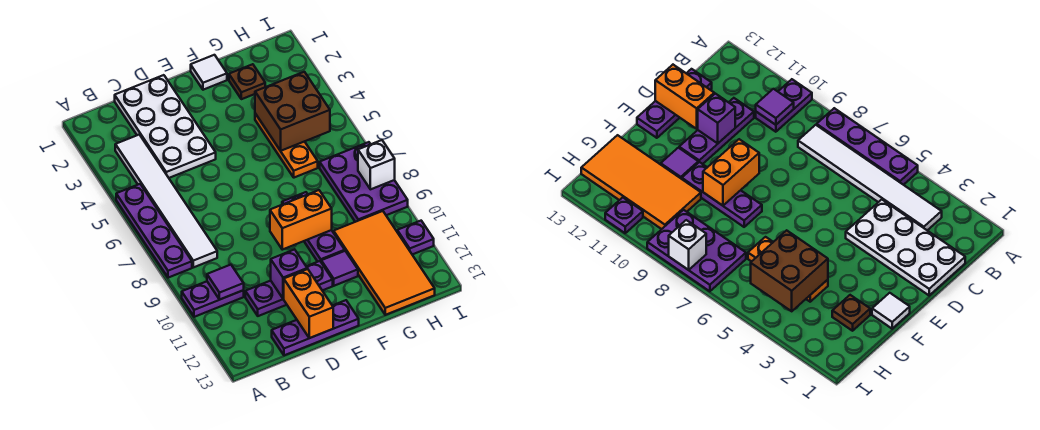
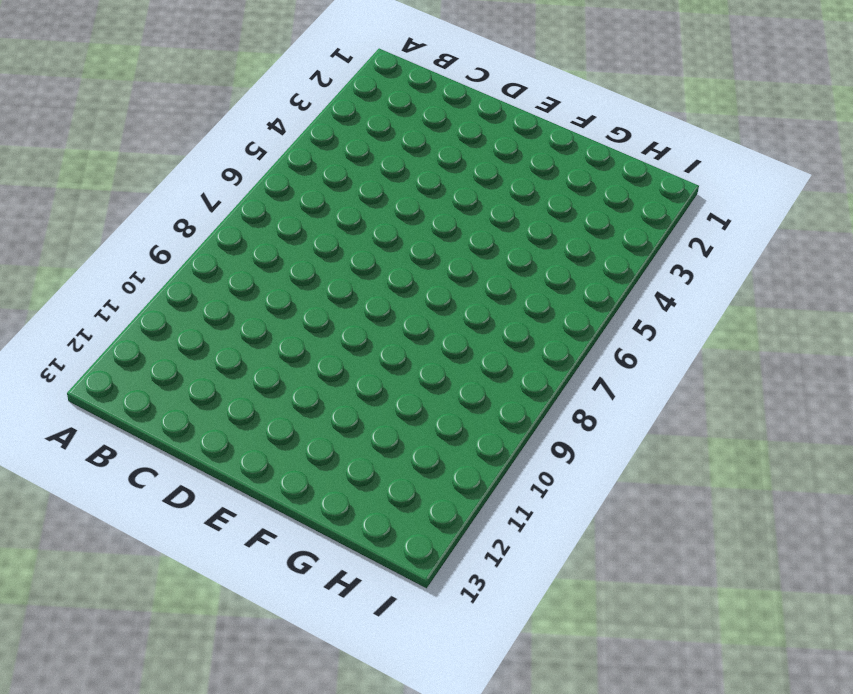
none -> purple plate A5:A8 level 1
none -> purple plate A10:B10 level 1
none -> white tile B3:B8 level 1

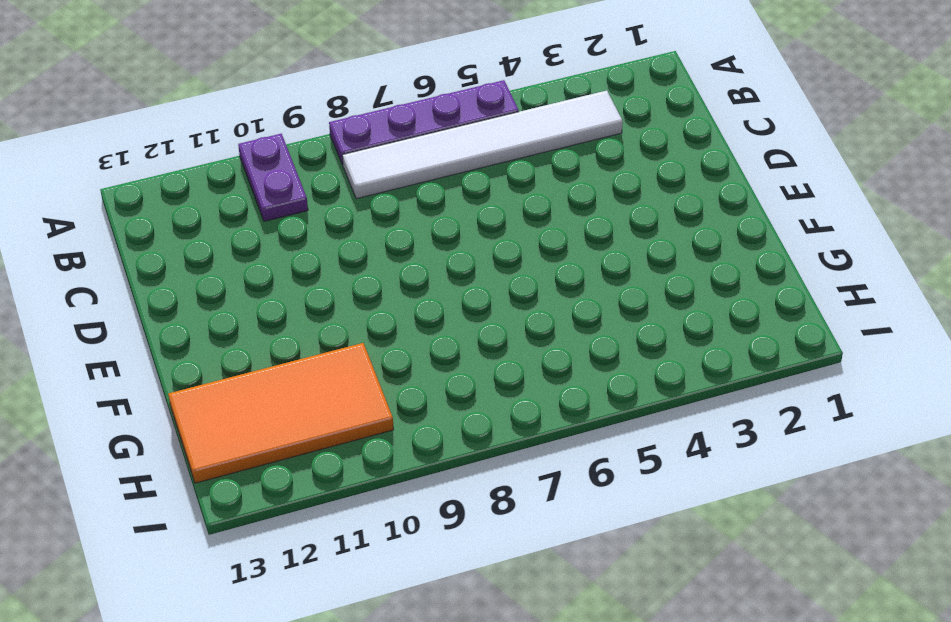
none -> white plate C1:D4 level 1
none -> purple plate C11:E11 level 1
none -> purple plate C13:E13 level 1

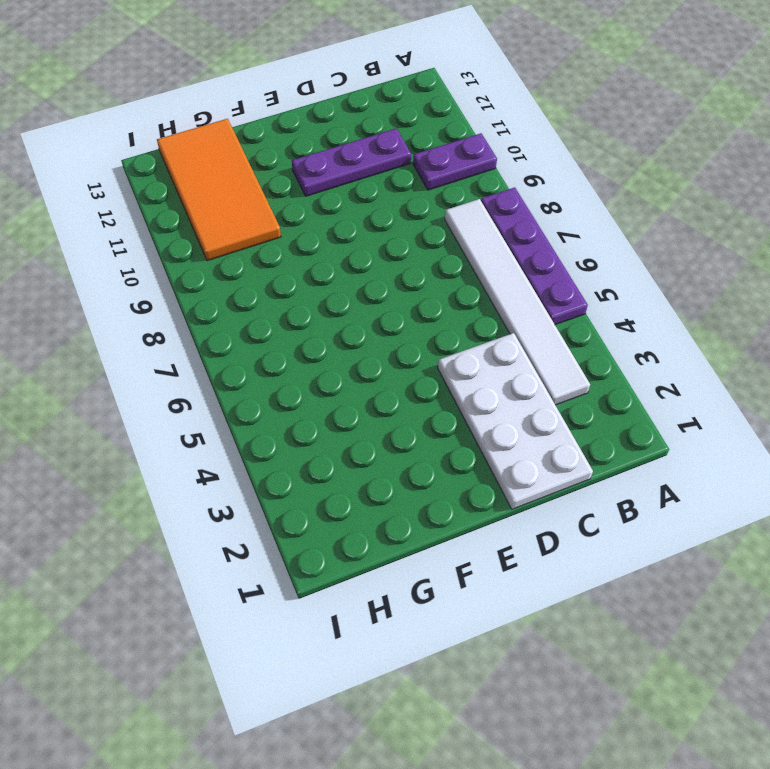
none -> purple plate C13:E13 level 1
none -> white tile F1 level 1
none -> purple plate F8:F10 level 1

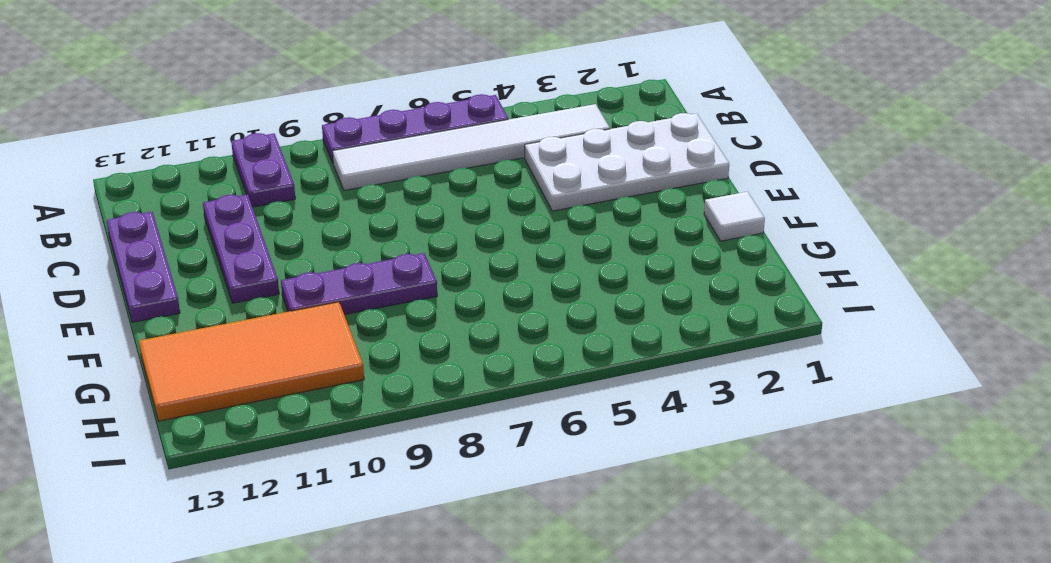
none -> purple tile F11 level 1
none -> brown plate G2 level 1
none -> orange plate G4:G6 level 1

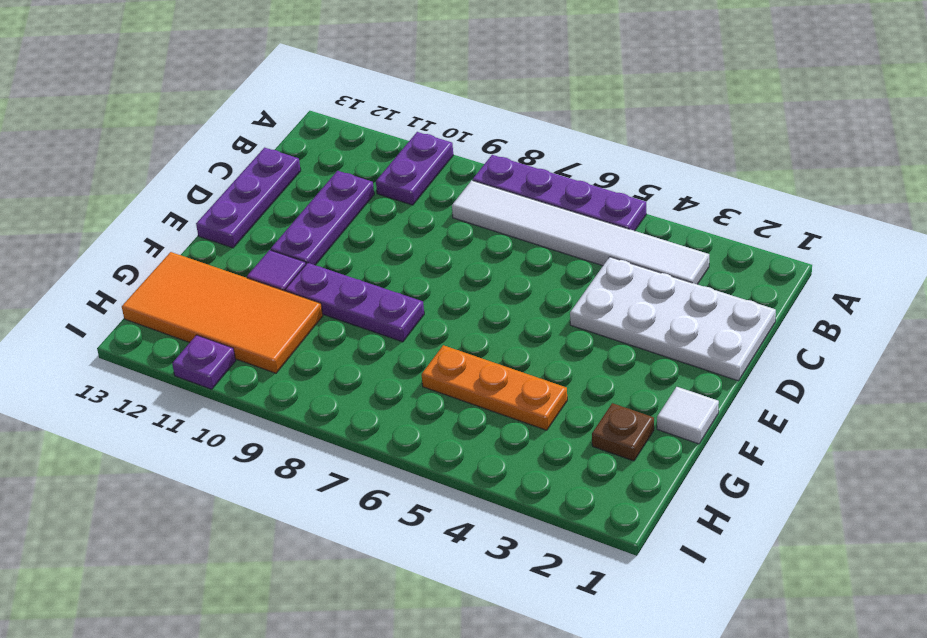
none -> purple plate H7:I9 level 1
none -> purple tile B10 level 2
none -> purple brick D11 level 2

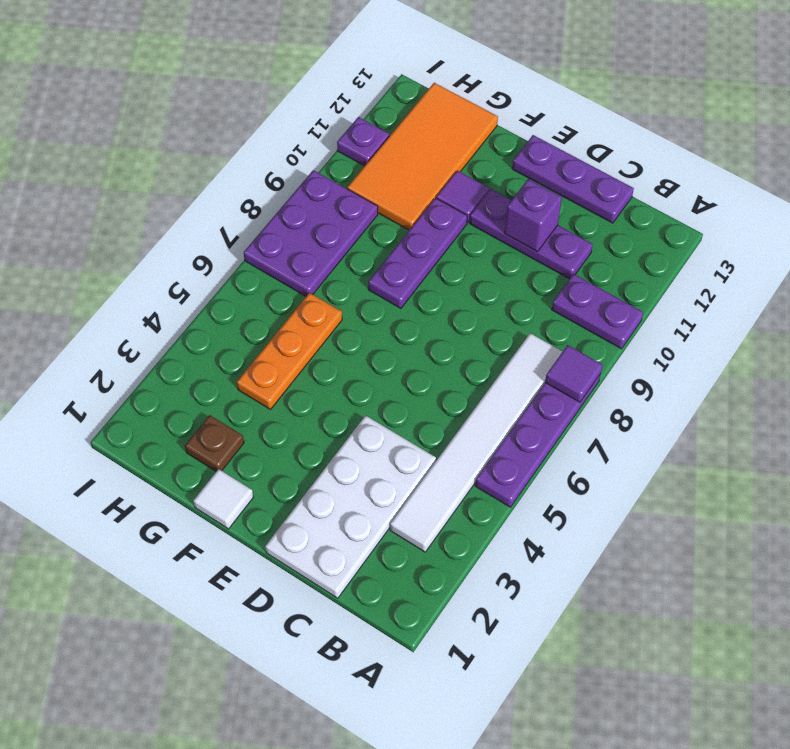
purple tile A8 level 2 -> purple tile B10 level 2
none -> orange brick D12:D13 level 2
none -> orange brick E9:F9 level 2
none -> brown brick G4:H5 level 2

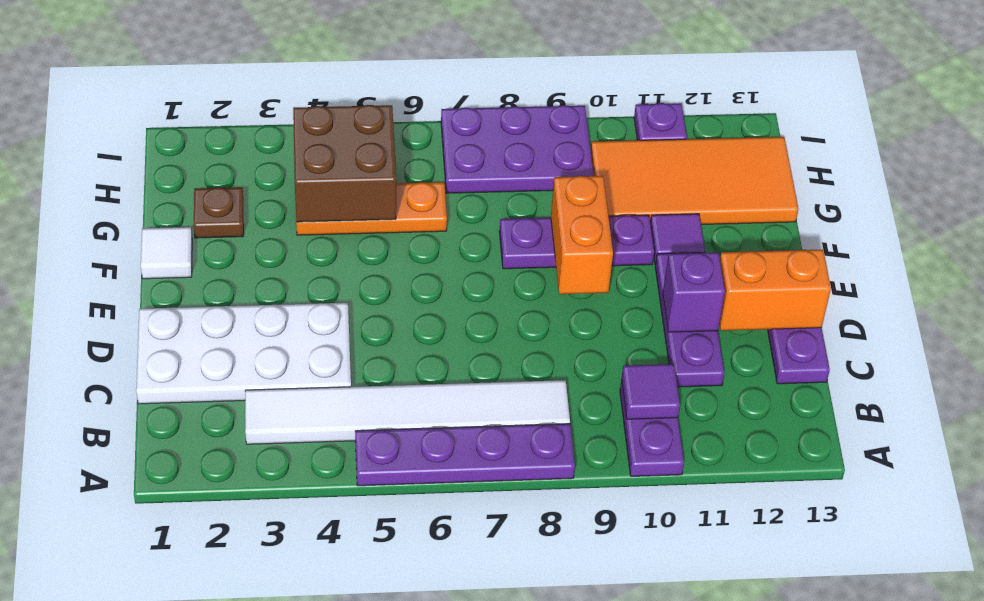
none -> white brick I8 level 2

